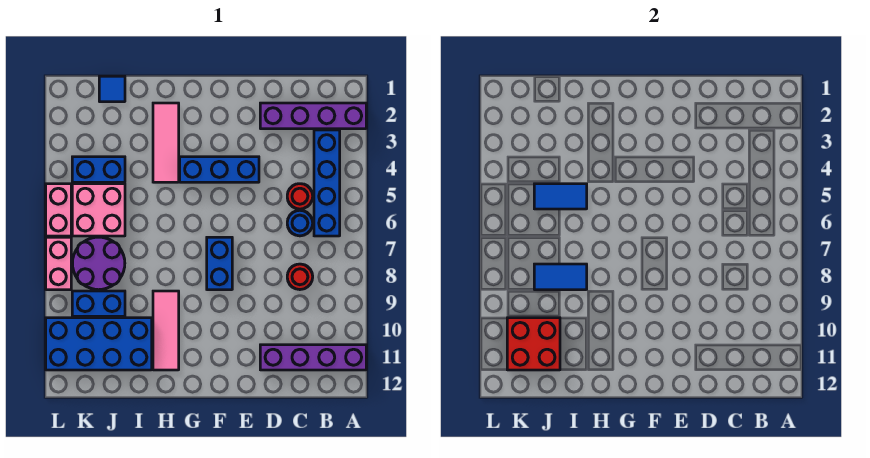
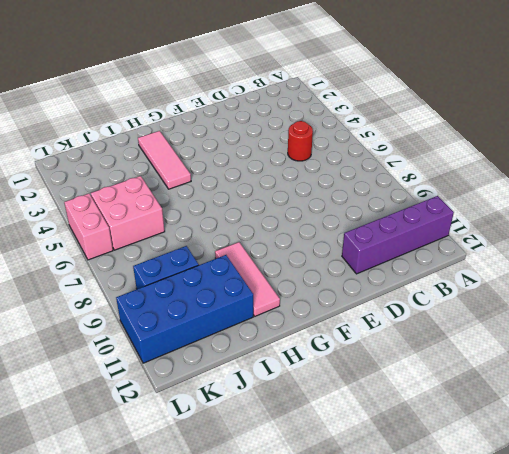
none -> purple brick A2:D2 level 1
none -> blue brick B3:B6 level 1
none -> blue round brick C6 level 1

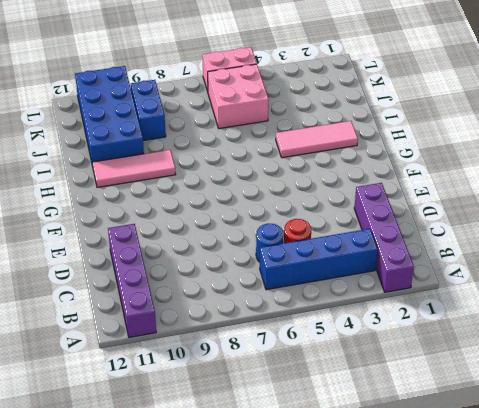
none -> red round brick C8 level 1
none -> blue brick E4:G4 level 1
none -> blue brick F7:F8 level 1

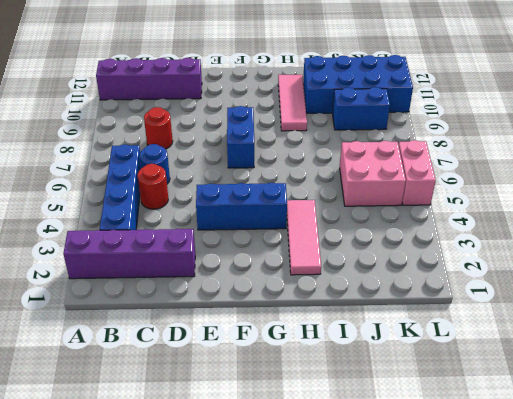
none -> blue tile J1 level 1
none -> blue brick J4:K4 level 1
none -> purple round brick J7:K8 level 1

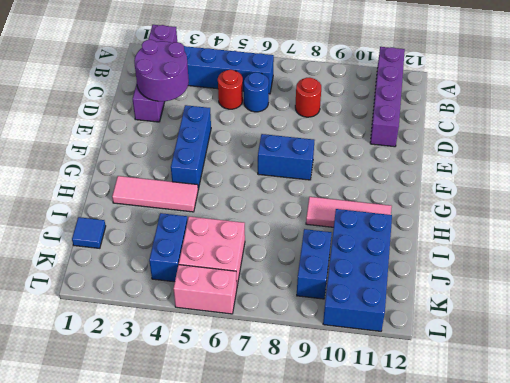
purple round brick C2:D3 level 2 -> purple round brick J7:K8 level 1
none -> pink brick L7:L8 level 1
none -> blue tile I5:J5 level 2
none -> blue tile I8:J8 level 2

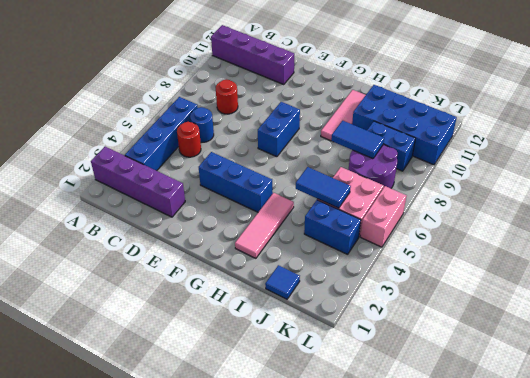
none -> pink brick L7:L8 level 1
none -> red brick J10:K11 level 2

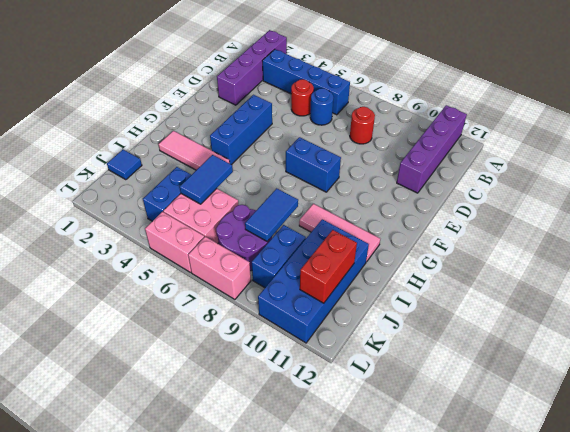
red brick J11:K11 level 2 -> red brick J10:K11 level 2

